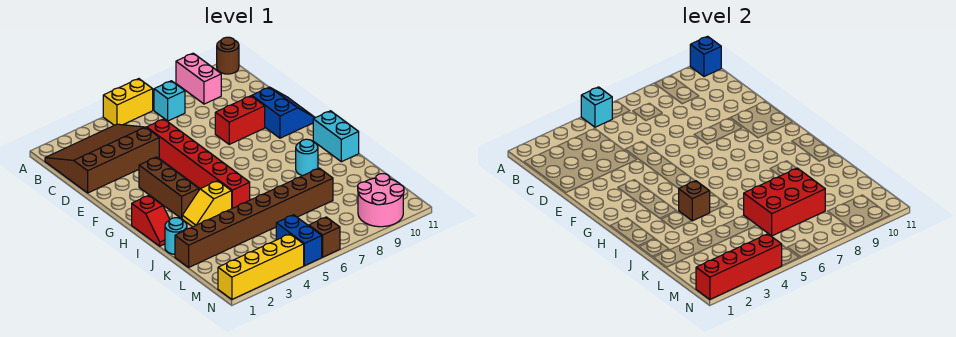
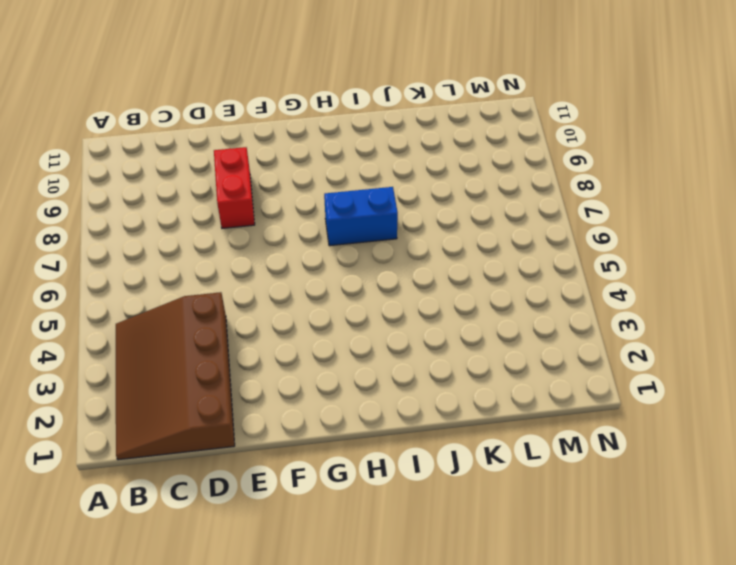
blue brick H7:I7 level 1 -> blue brick M5:N5 level 1
none -> yellow brick A5:A6 level 1
none -> pink brick A9:B9 level 1
none -> brown round brick A11 level 1

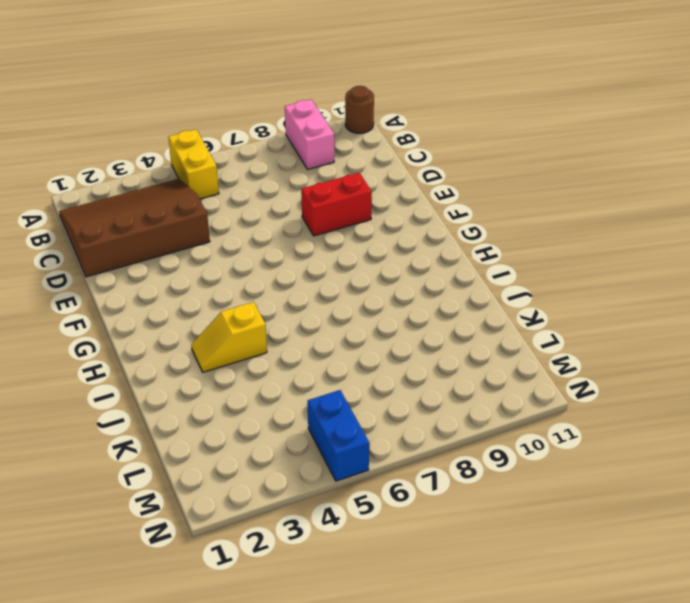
yellow brick A5:B5 level 1 -> yellow brick A5:A6 level 1
none -> cyan brick B7 level 1
none -> red brick D5:I5 level 1
none -> blue slope E10:F11 level 1 top 10

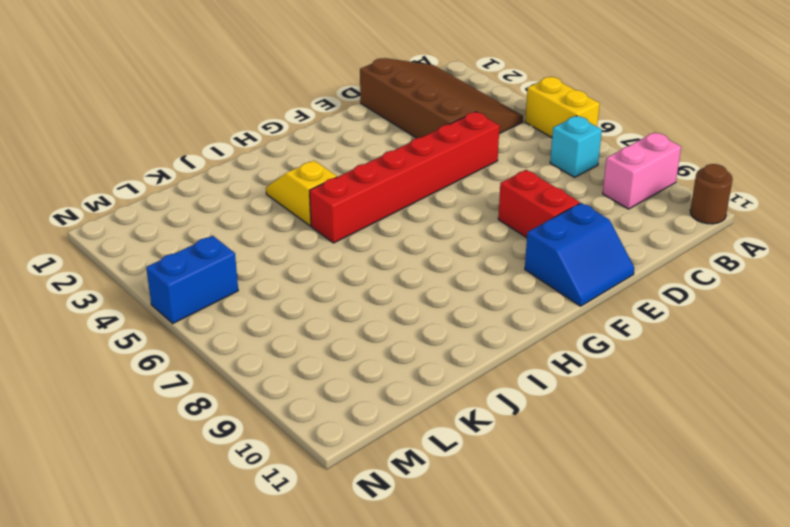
none -> brown brick F3:H3 level 1
none -> red slope H1:I1 level 1 top H
none -> cyan brick H11:I11 level 1

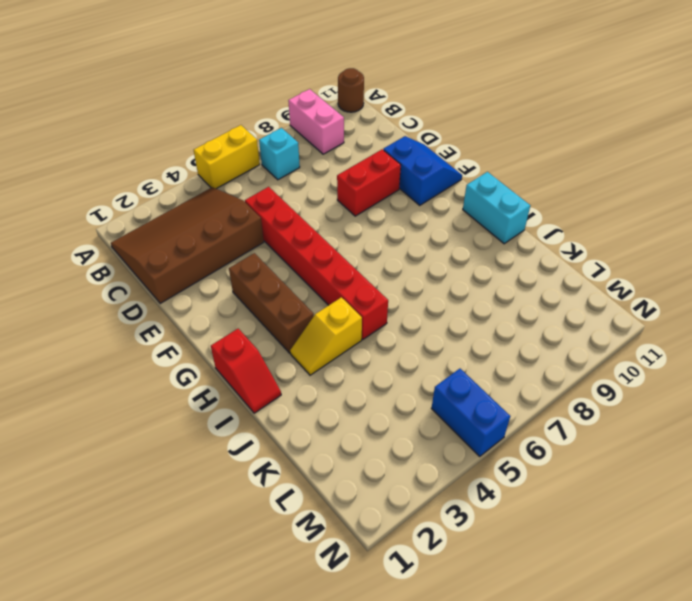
none -> cyan round brick I9 level 1
none -> cyan round brick J1 level 1
none -> brown brick K1:K8 level 1

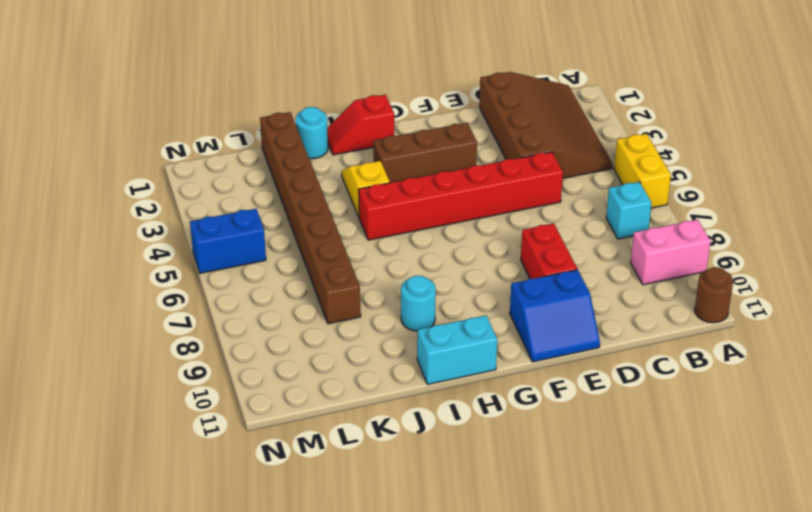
none -> pink round brick M9:N10 level 1
none -> yellow brick N1:N4 level 1
none -> brown brick N6 level 1

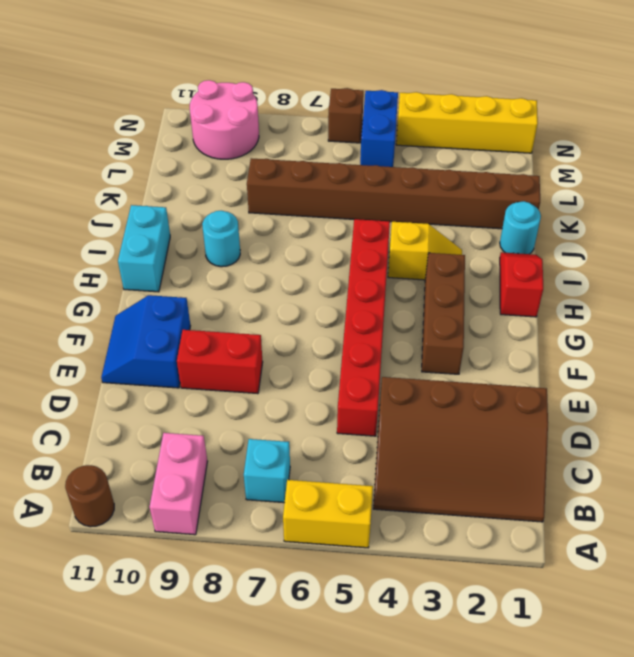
none -> cyan brick A5 level 2
none -> blue brick A11 level 2
none -> brown brick I4 level 2

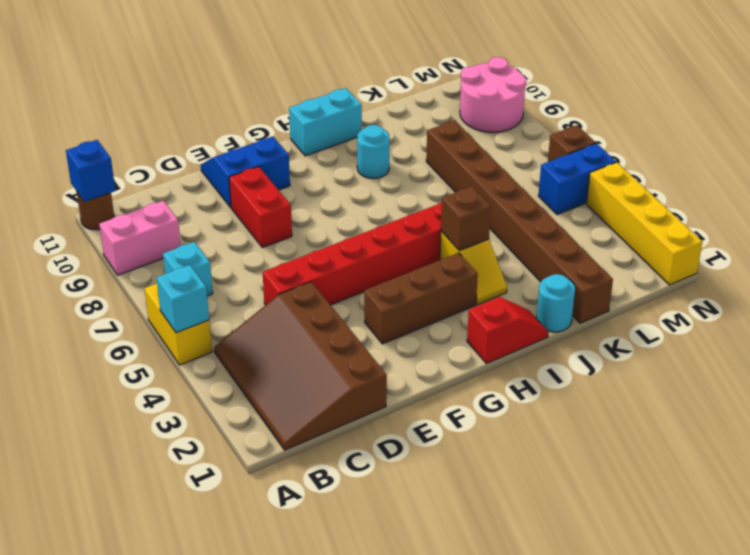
none -> red brick K6:L8 level 2
none -> red brick N1:N4 level 2

